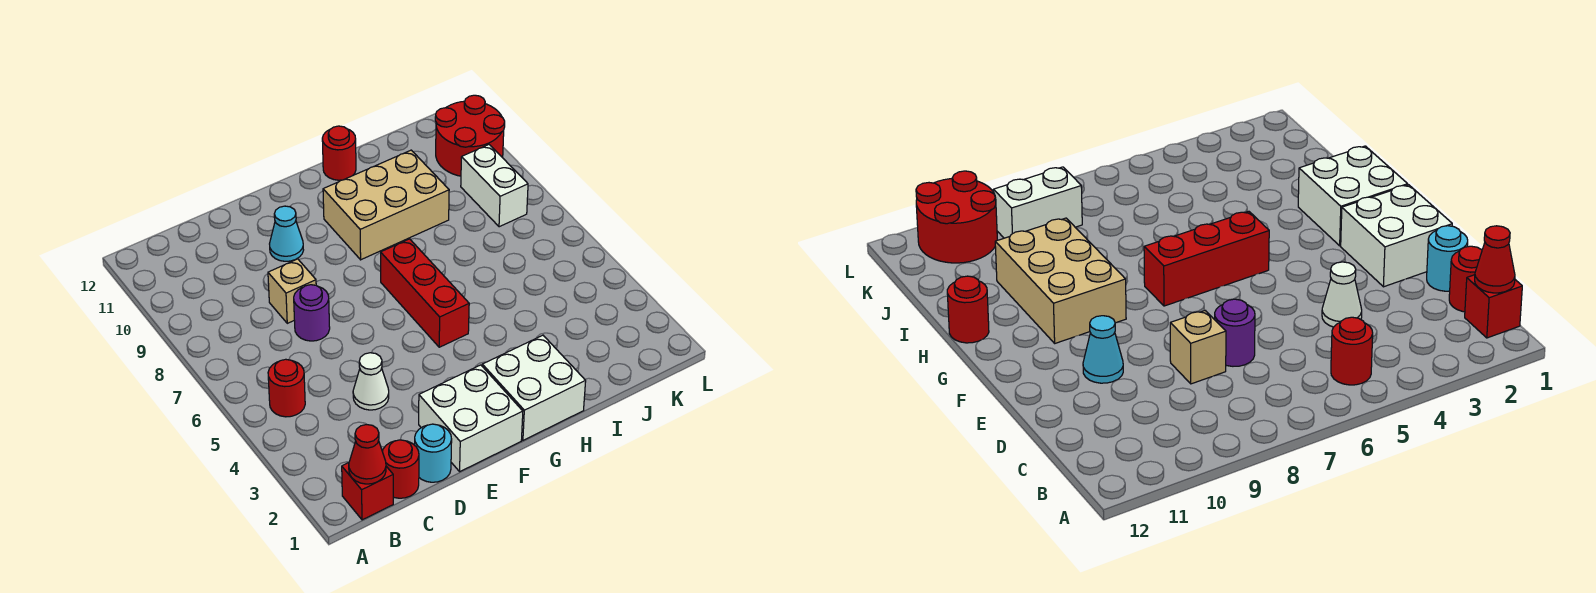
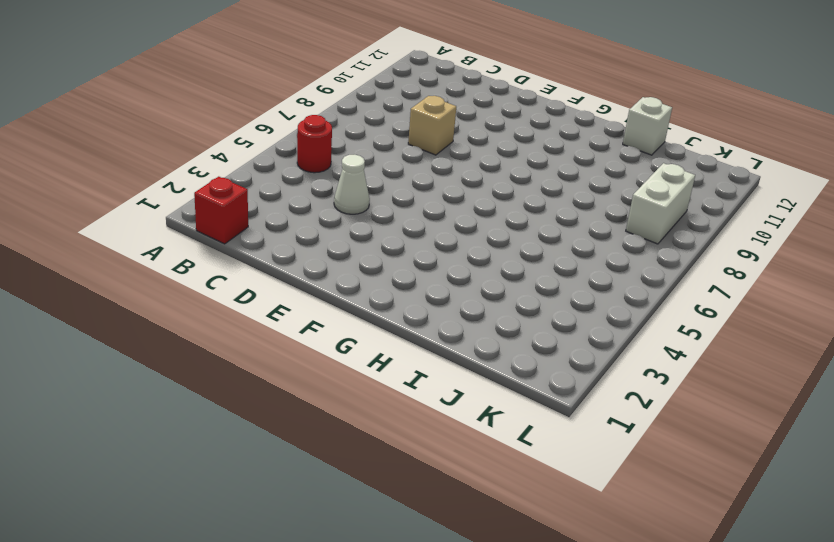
white brick I12 level 1 -> none
none -> red round brick C1 level 1
none -> cyan round brick D1 level 1
none -> purple round brick D7 level 1

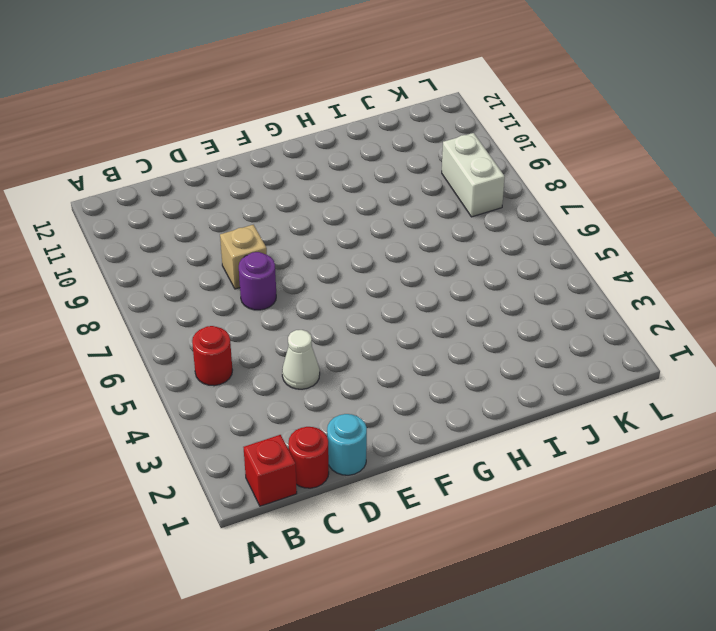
none -> white brick E1:F2 level 1
none -> cyan cone E10 level 1
none -> white brick G1:H2 level 1

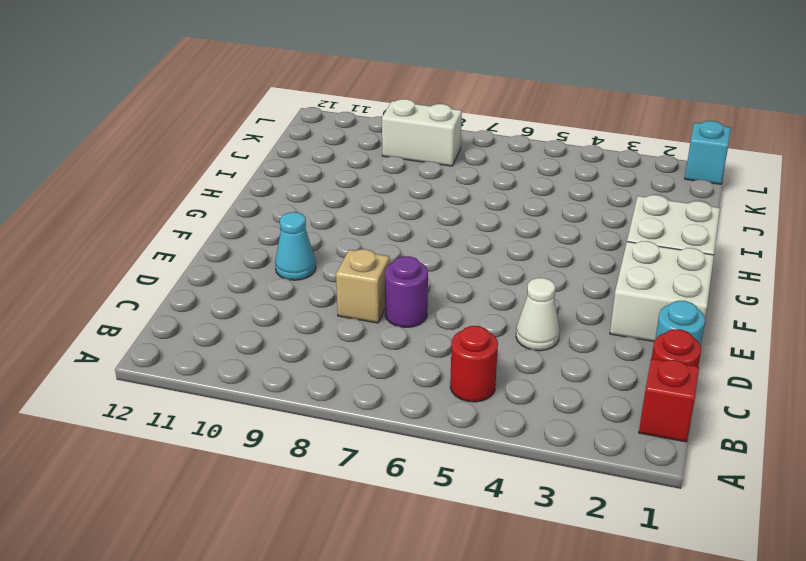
cyan brick L1 level 1 -> none
none -> red brick G5:G7 level 1
none -> tan brick G9:I10 level 1
none -> red round brick H12 level 1

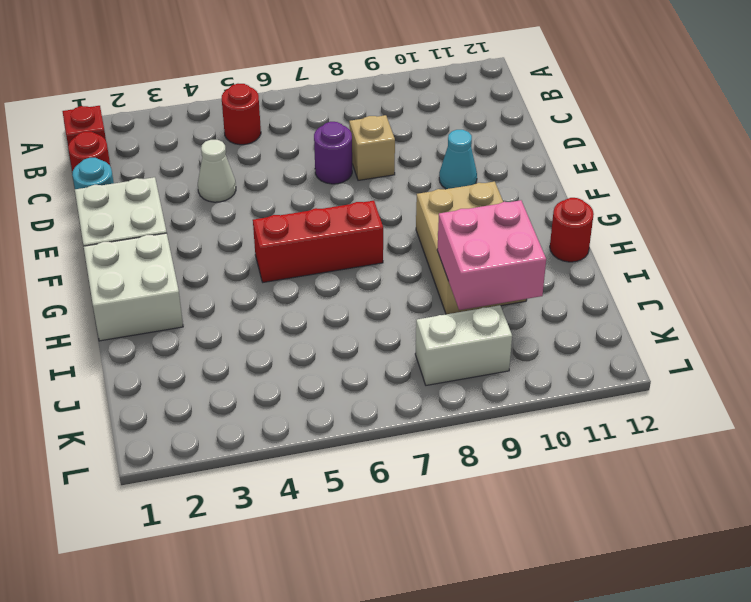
pink brick I9:J10 level 2 -> none
none -> red round brick K10:L11 level 1
none -> red cone B1 level 2

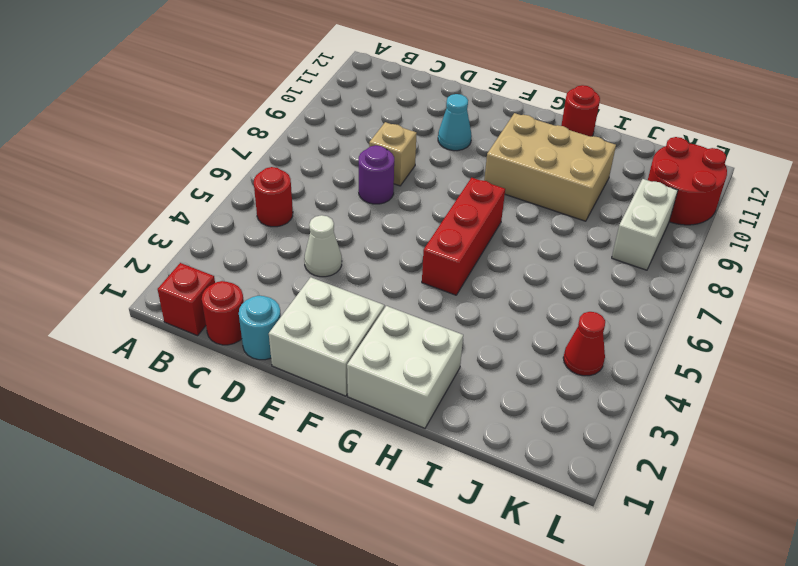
red cone K4 level 1 -> red cone B1 level 2

